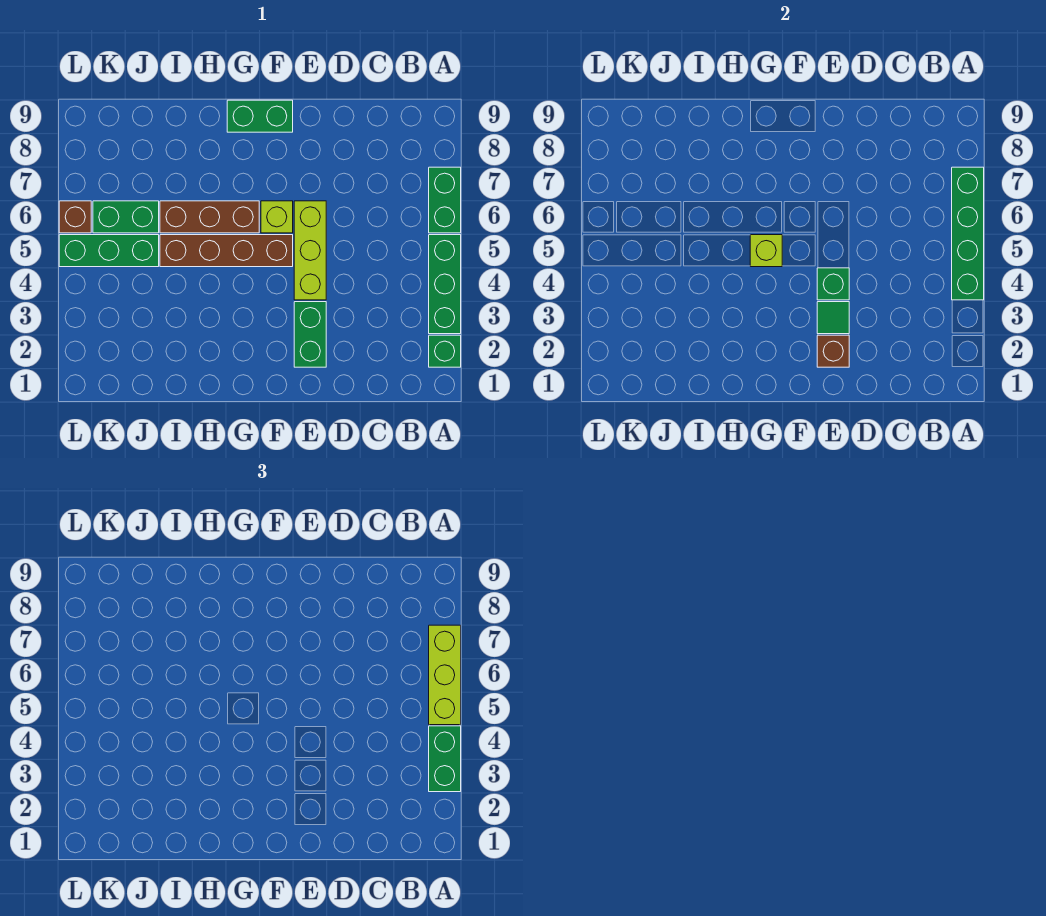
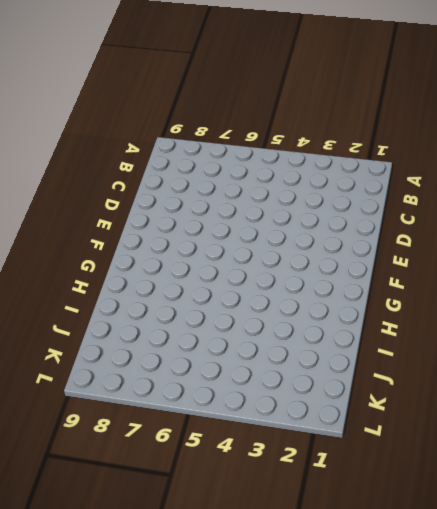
none -> green brick A2 level 1
none -> green brick A3:A5 level 1
none -> green brick A6:A7 level 1

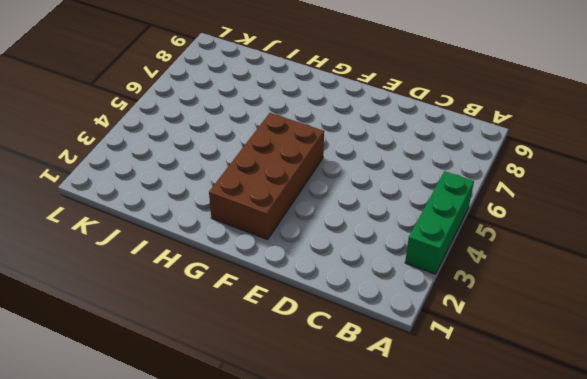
brown brick F2:G5 level 1 -> brown brick F5:I5 level 1
none -> green brick A2 level 1
none -> green brick A6:A7 level 1
none -> green brick E2:E3 level 1

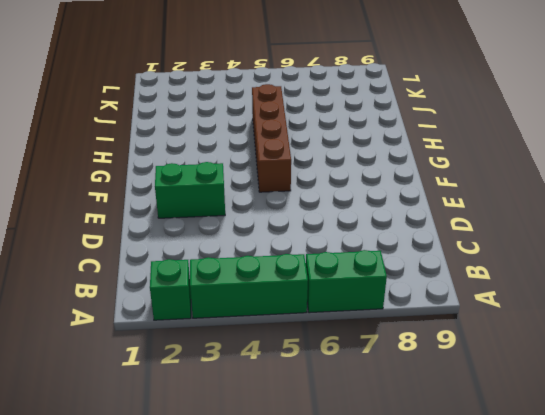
none -> lime brick E4:E6 level 1
none -> lime brick F6 level 1
none -> green brick F9:G9 level 1

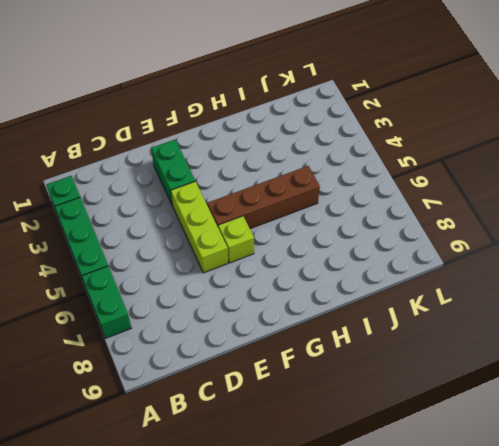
none -> green brick F9:G9 level 1
none -> brown brick G6:I6 level 1
none -> green brick J5:L5 level 1

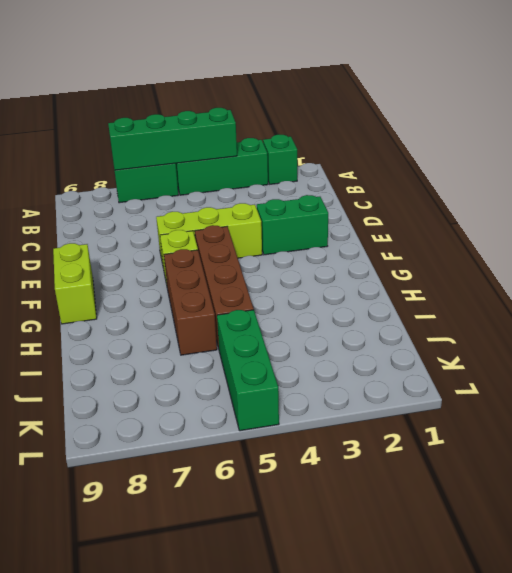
lime brick F9:G9 level 1 -> green brick F9:G9 level 1
none -> green brick J6:K6 level 1
none -> brown brick L6 level 1
none -> brown brick E2 level 2

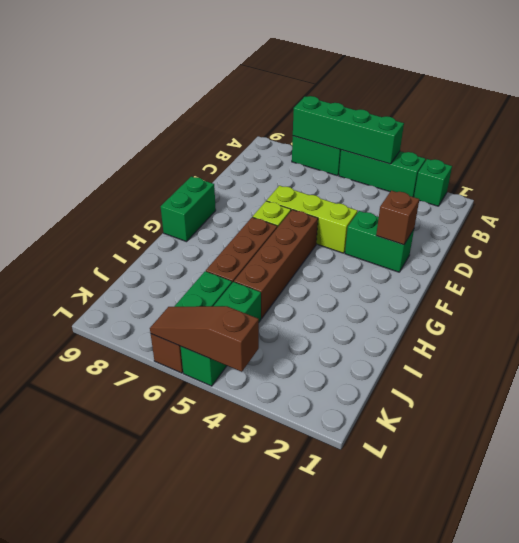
brown slope L4:L6 level 2 top 4 -> none
none -> green tile E3 level 2
none -> green brick E4 level 2
none -> lime brick G5 level 2

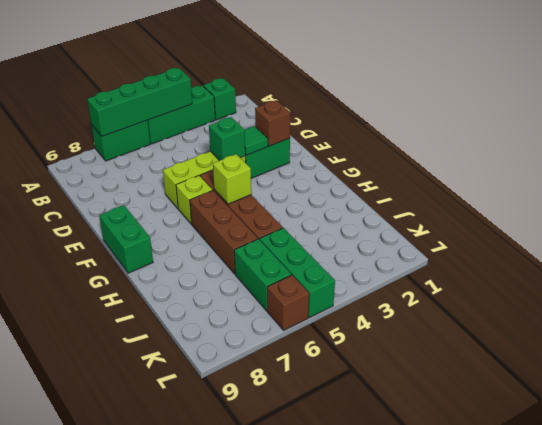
none -> green brick A3:A4 level 3
none -> lime brick A5:A7 level 3

